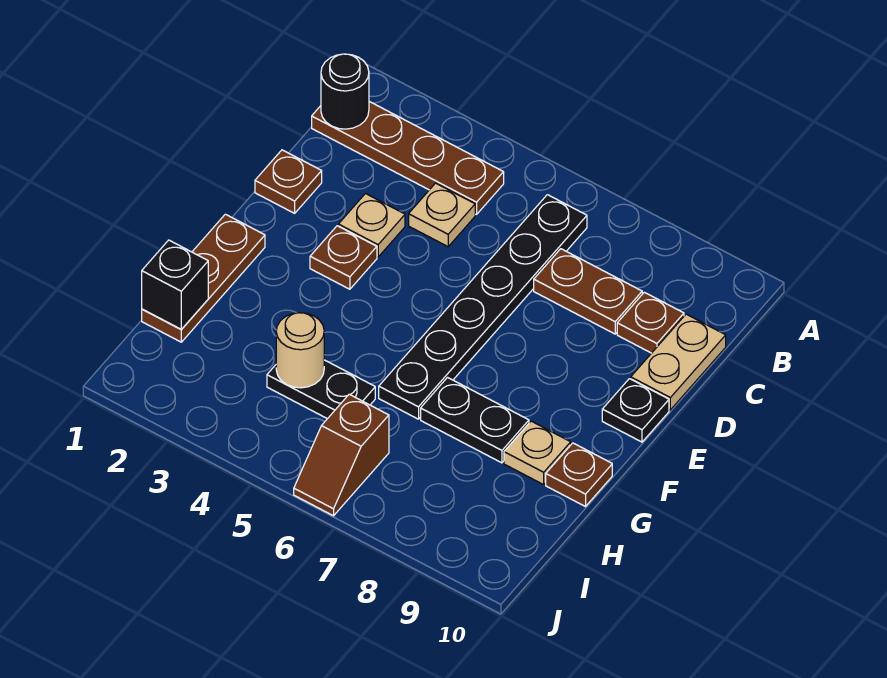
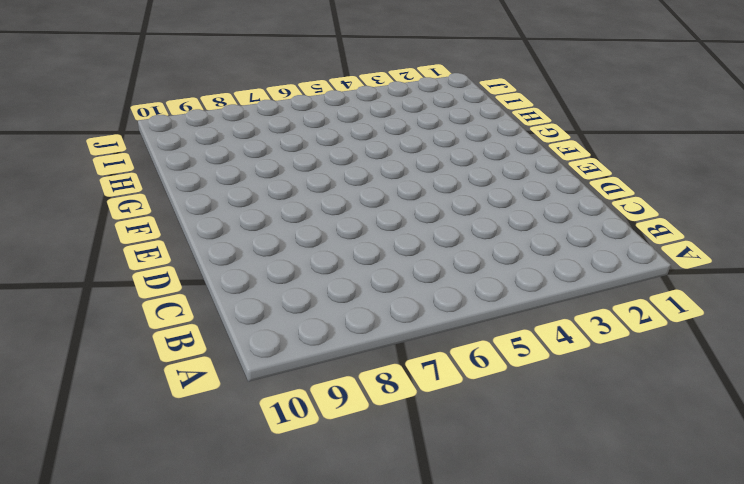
none -> brown plate B1:B4 level 1
none -> black plate B6:G6 level 1
none -> tan plate C4 level 1

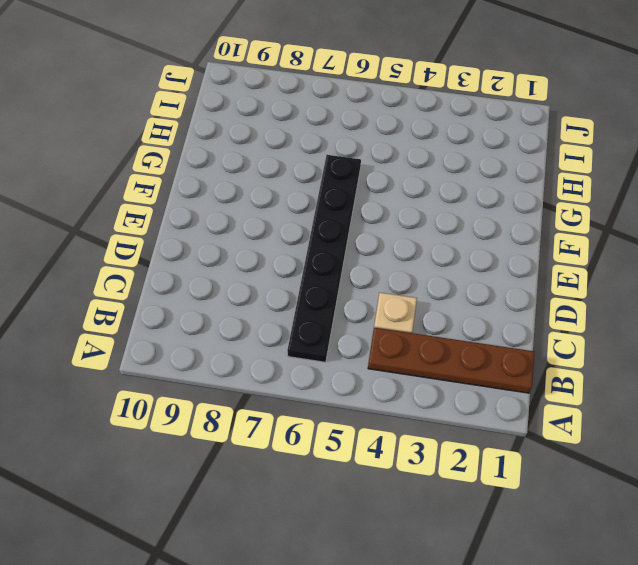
none -> brown plate C7:C8 level 1
none -> brown plate C9 level 1
none -> tan plate C10:D10 level 1

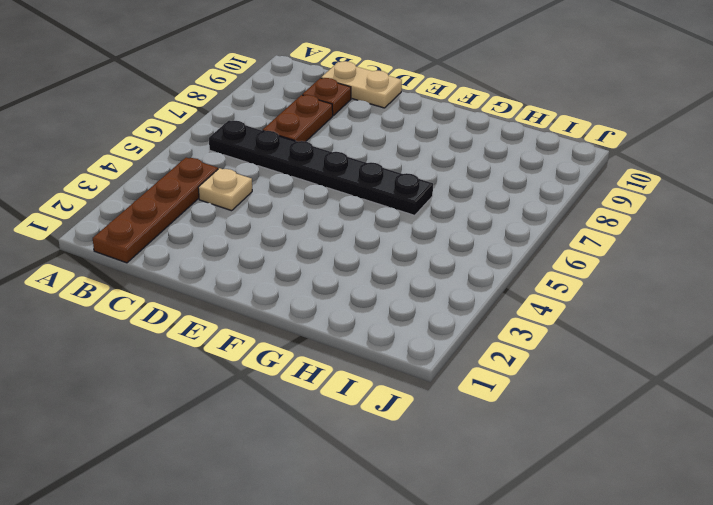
none -> brown plate D1 level 1
none -> tan plate D3 level 1
none -> brown plate E3 level 1

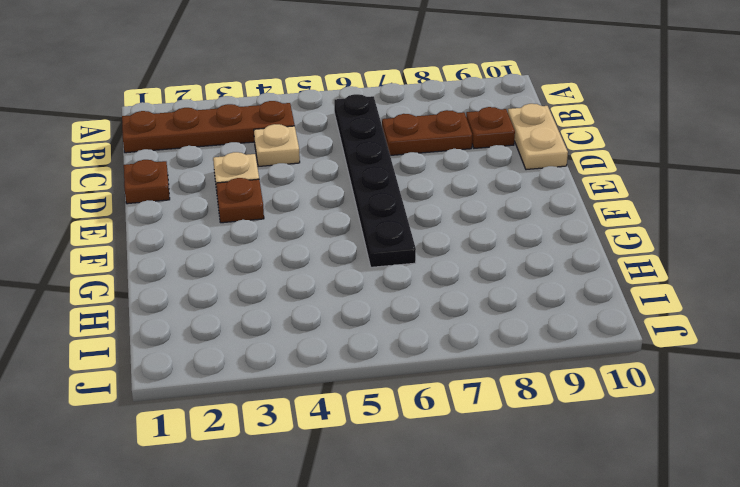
none -> black plate E10 level 1
none -> brown plate F1:H1 level 1
none -> black plate G7:G8 level 1

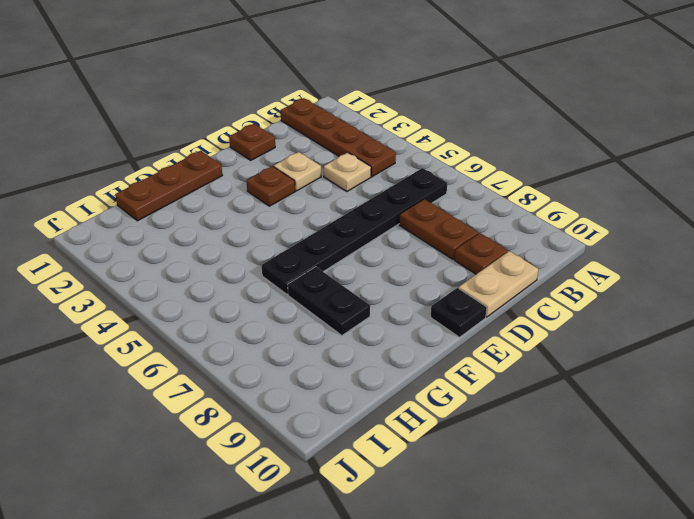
none -> tan plate G9 level 1
none -> brown plate G10 level 1
none -> black plate H4:H5 level 1

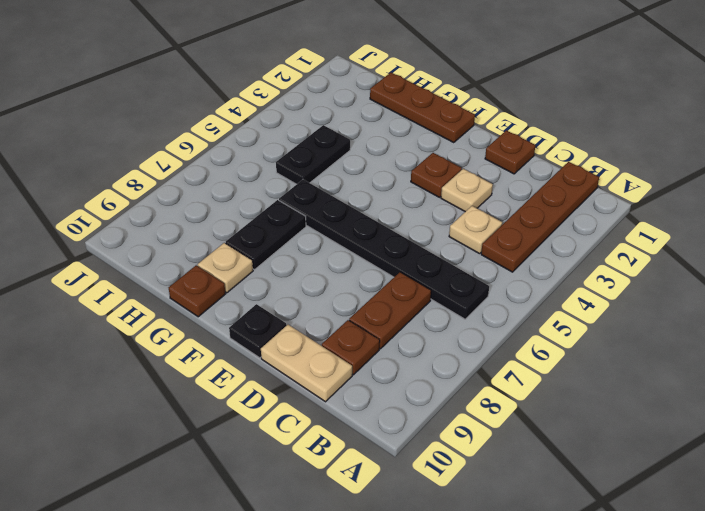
none -> brown slope I6:J6 level 1 top I
none -> black round brick B1 level 2
none -> black brick H1 level 2

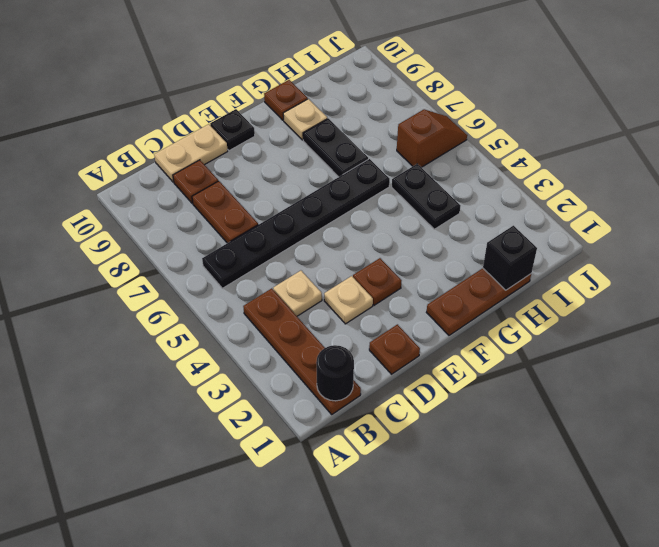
none -> tan round brick H4 level 2

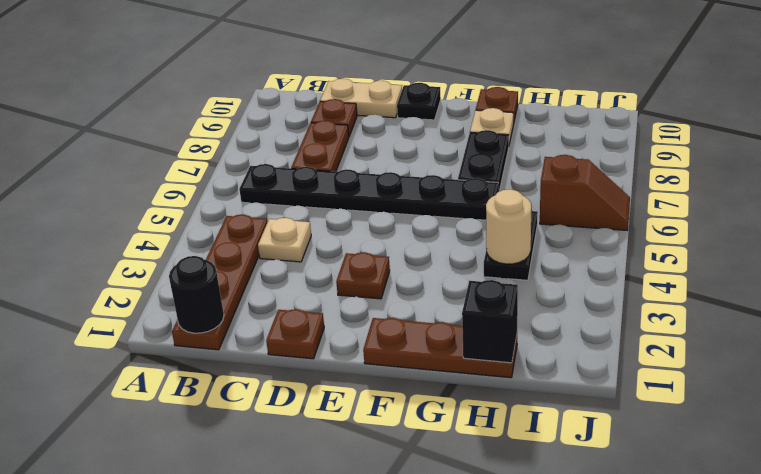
none -> tan plate D3 level 1

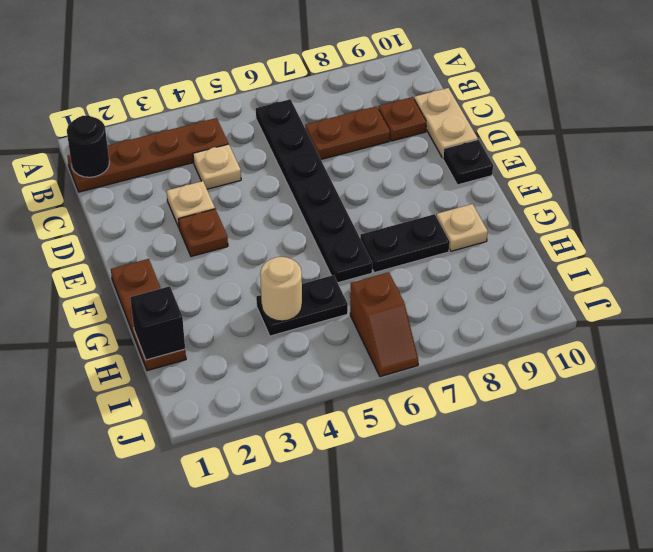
none -> brown plate D1 level 1
none -> brown plate G10 level 1

